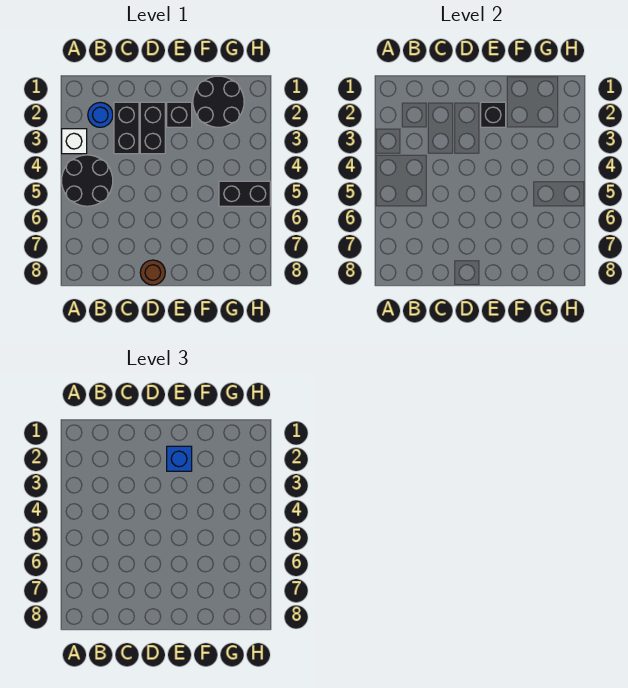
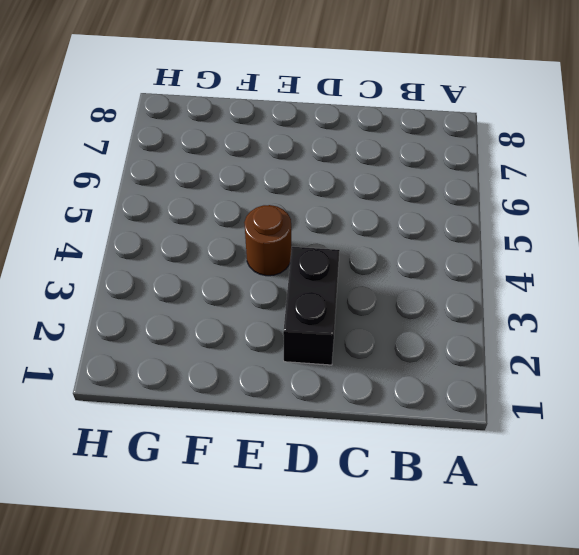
brown round brick E4 level 1 -> brown round brick D8 level 1
none -> white brick A3 level 1
none -> black round brick A4:B5 level 1

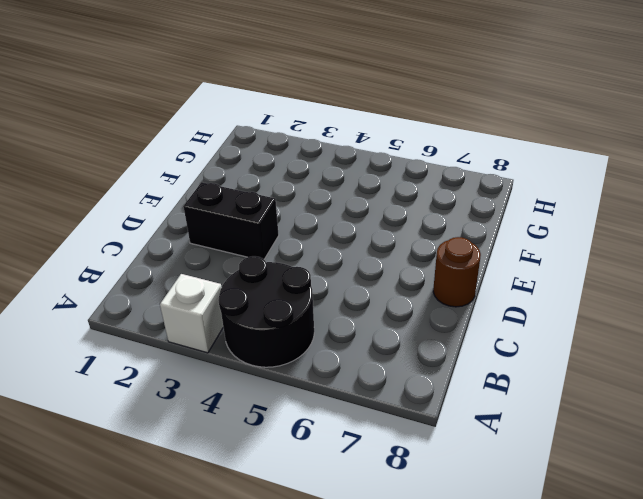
none -> blue round brick B2 level 1
none -> black brick C2:C3 level 1

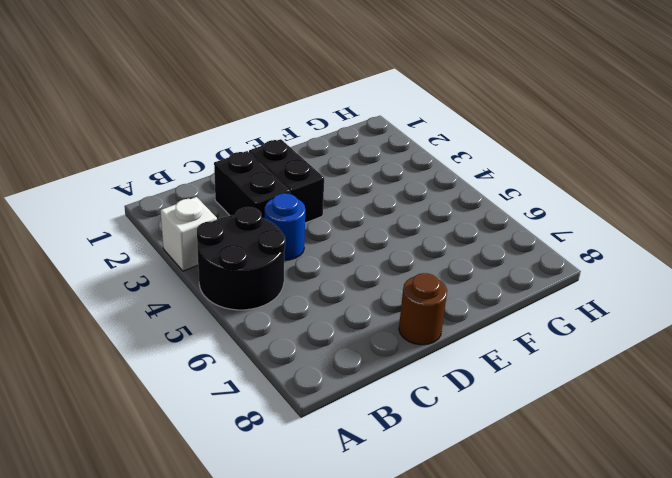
blue round brick C4 level 1 -> blue round brick B2 level 1
none -> black brick E2 level 1
none -> black round brick F1:G2 level 1

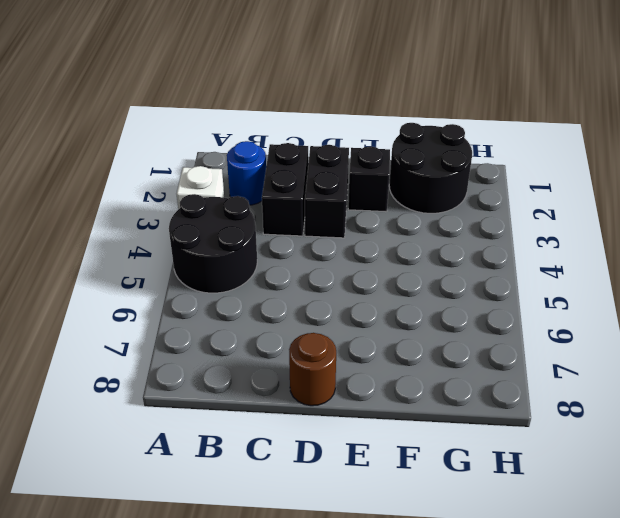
none -> black brick G5:H5 level 1
none -> black brick E2 level 2

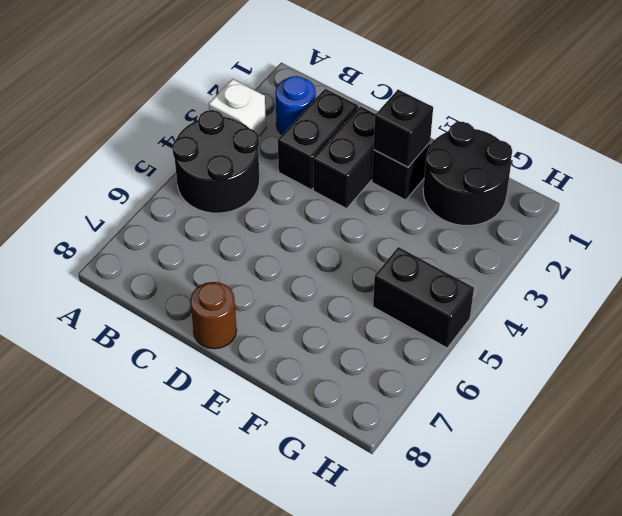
none -> blue brick E2 level 3

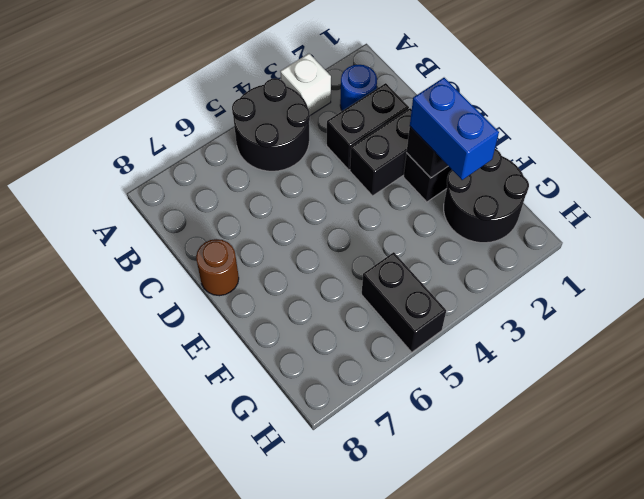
blue brick E2:F2 level 3 -> blue brick E2 level 3

